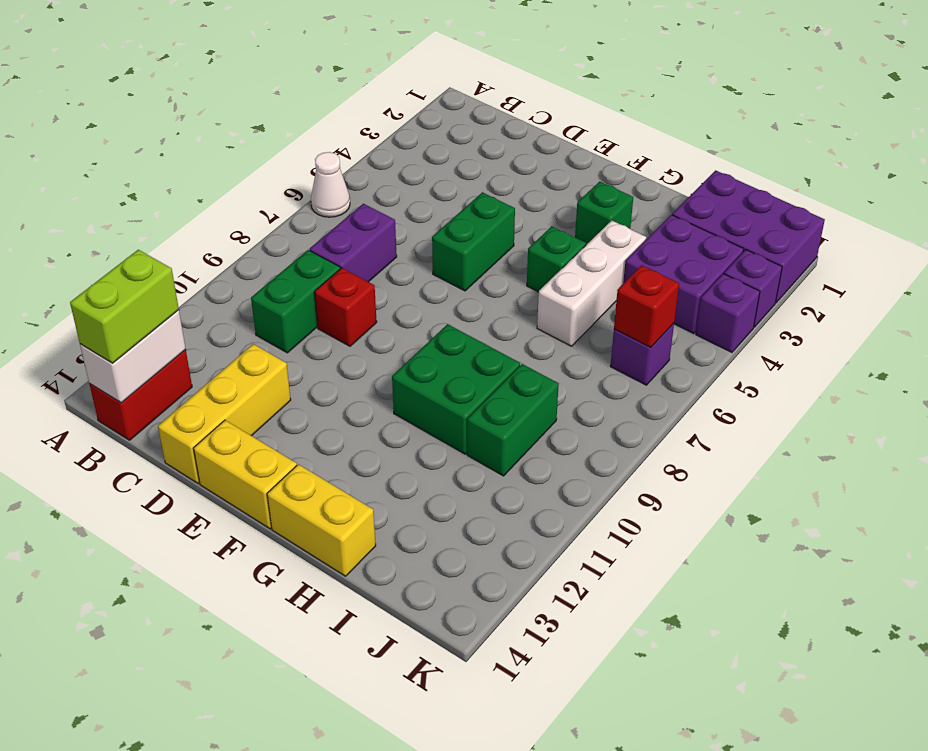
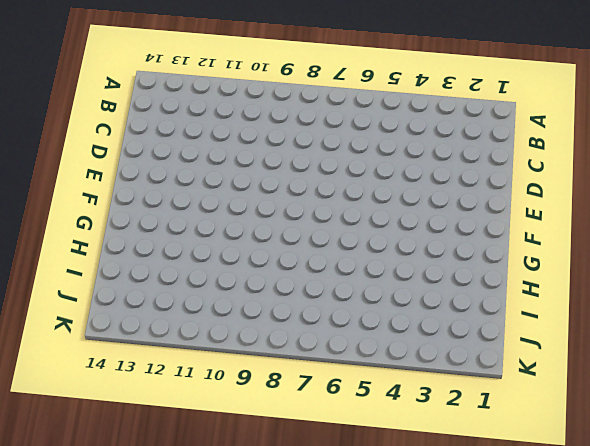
none -> white cone A6 level 1
none -> red brick B13:B14 level 1
none -> purple brick C7:C8 level 1

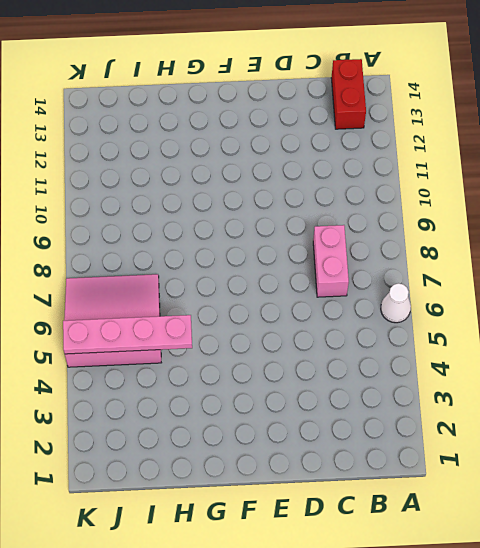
pink brick C7:C8 level 1 -> purple brick C7:C8 level 1
pink plate H5:K5 level 2 -> none
pink slope I5:K7 level 1 top 5 -> purple brick J6 level 1
none -> green brick C9:C10 level 1
none -> red brick D9 level 1
none -> yellow brick D12:D14 level 1

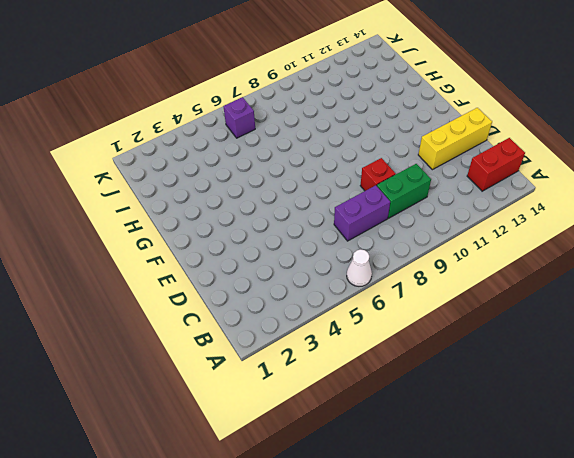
none -> green brick E5:E6 level 1
none -> yellow brick E14:F14 level 1
none -> green brick G3 level 1

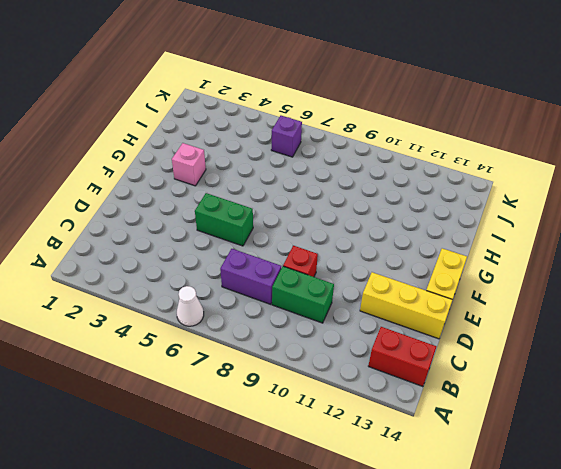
pink brick G3 level 1 -> green brick G3 level 1
none -> green brick G5 level 1
none -> green brick G9:H10 level 1
none -> yellow brick G14:H14 level 1

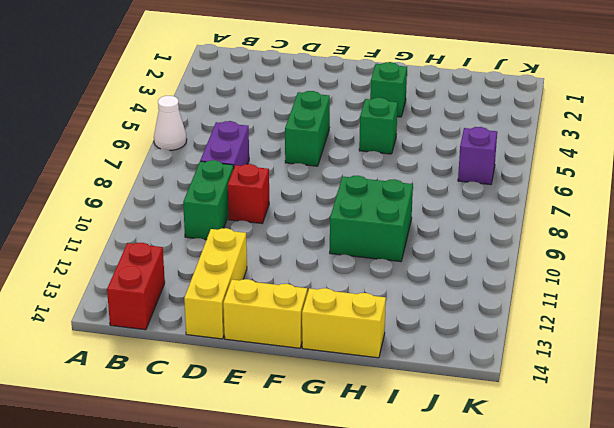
none -> white brick H4:H6 level 1
none -> purple brick I1:K2 level 1
none -> purple brick I3:J4 level 1

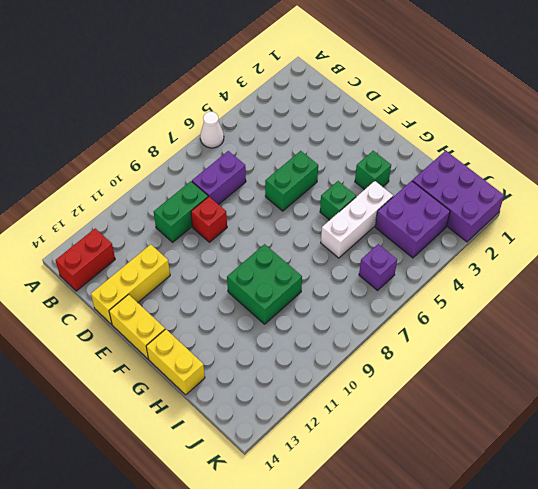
none -> green brick I9:I10 level 1
none -> purple brick K3 level 1
none -> purple brick K4 level 1

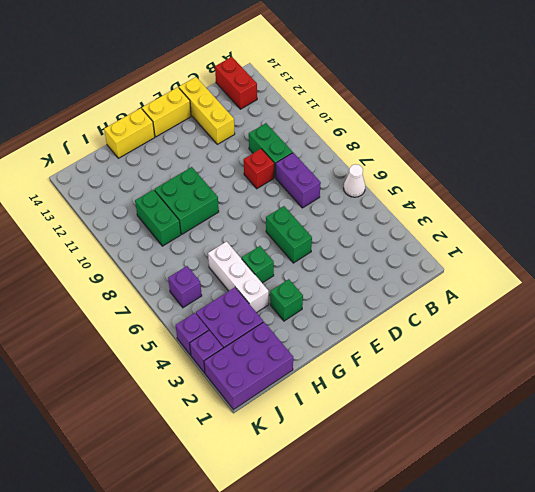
none -> white brick B13:B14 level 2
none -> red brick J6 level 2
none -> lime brick B13:B14 level 3

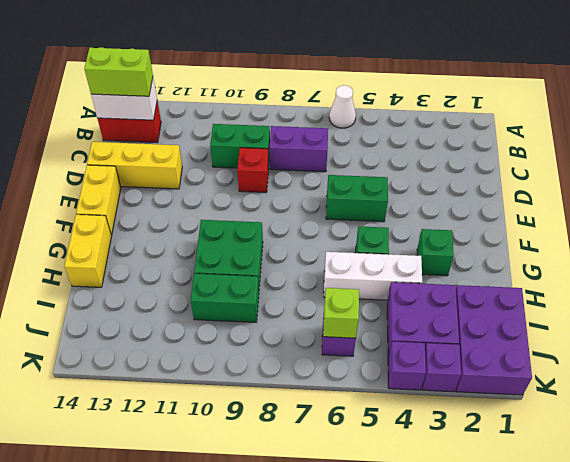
lime brick J6 level 2 -> red brick J6 level 2

